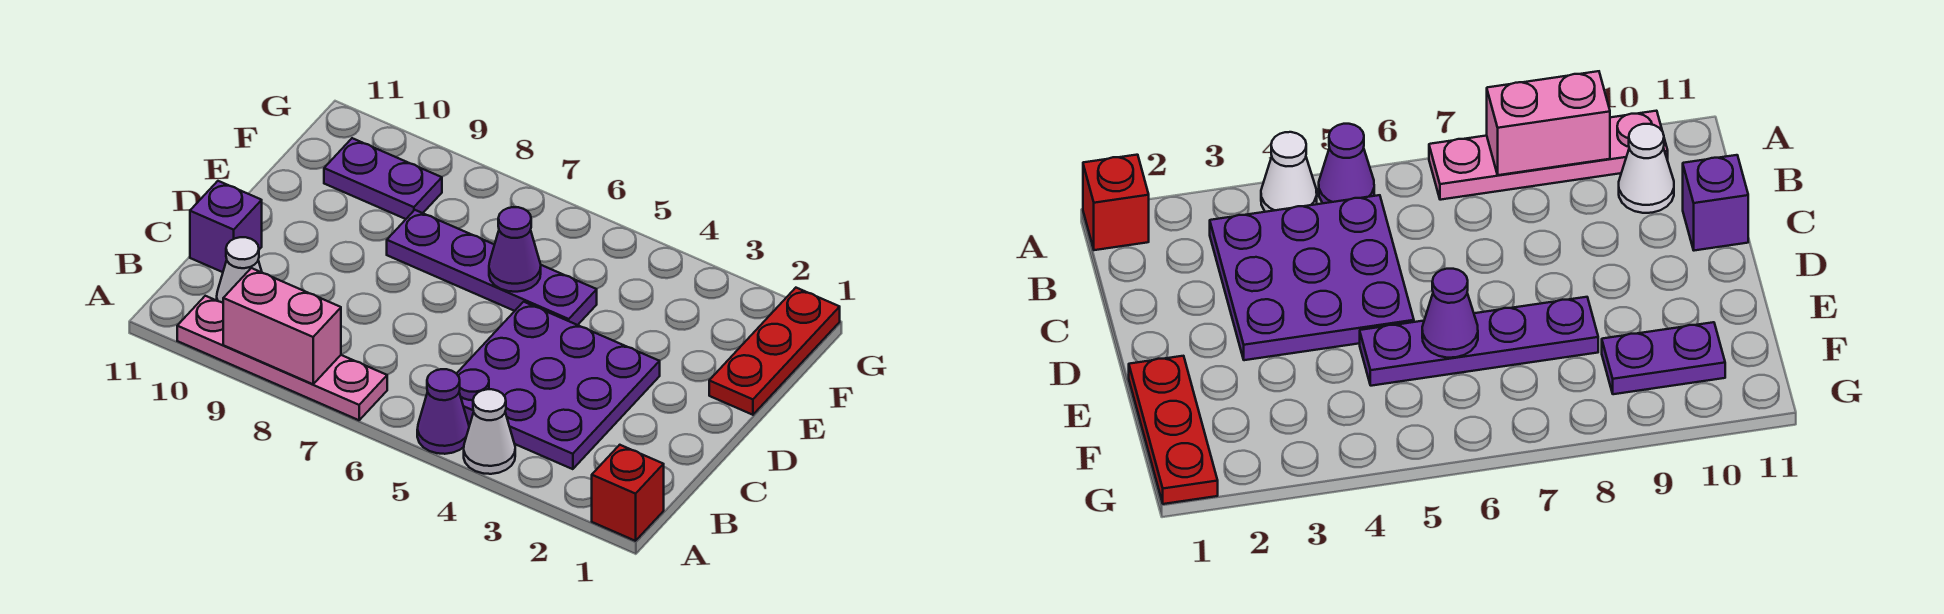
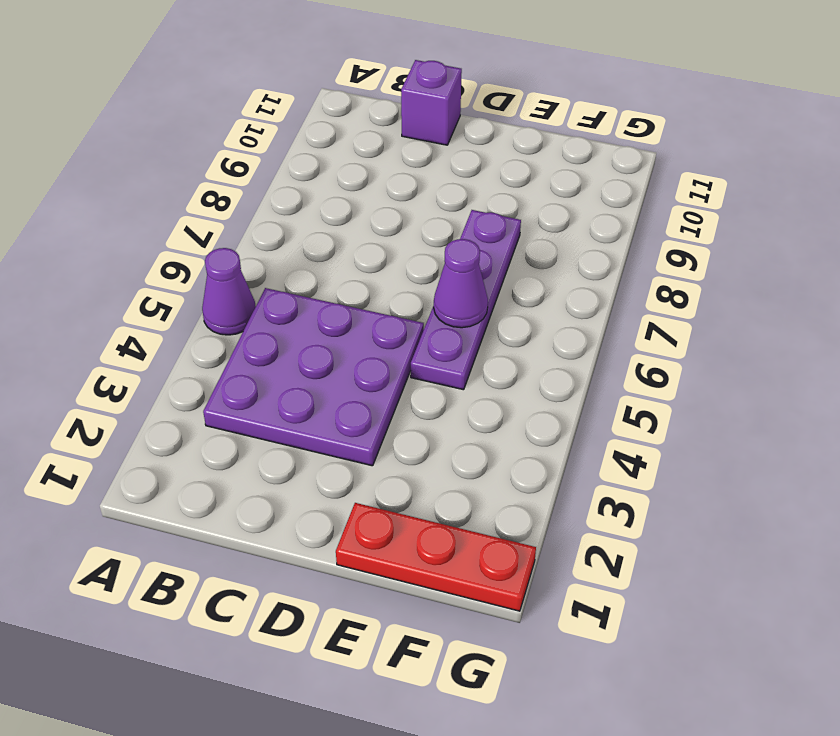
none -> red brick A1 level 1
none -> white cone A4 level 1
none -> pink plate A7:A10 level 1

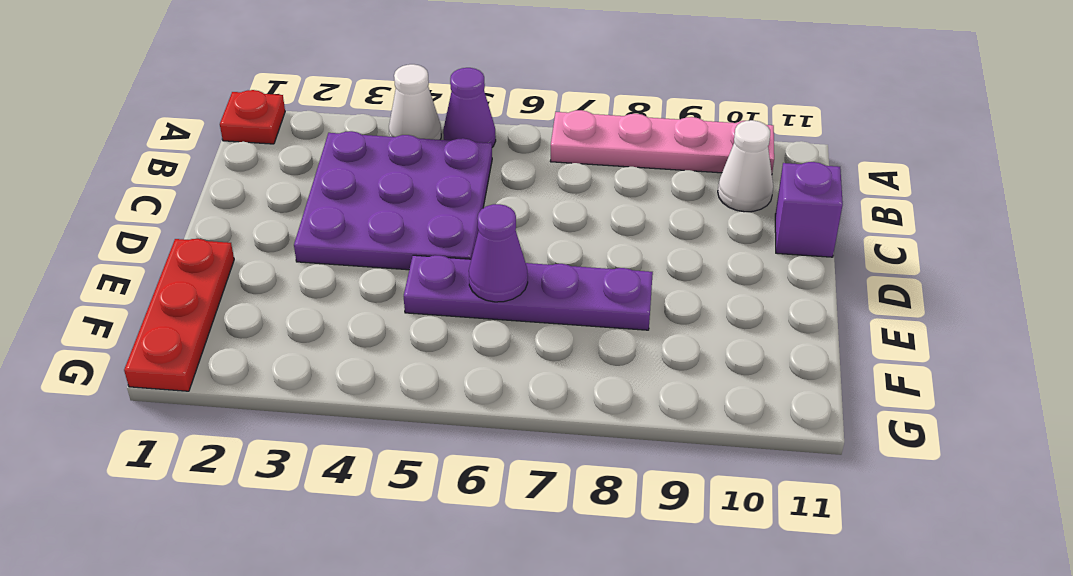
red plate A1 level 1 -> red brick A1 level 1
none -> purple plate F9:F10 level 1
none -> pink brick A8:A9 level 2

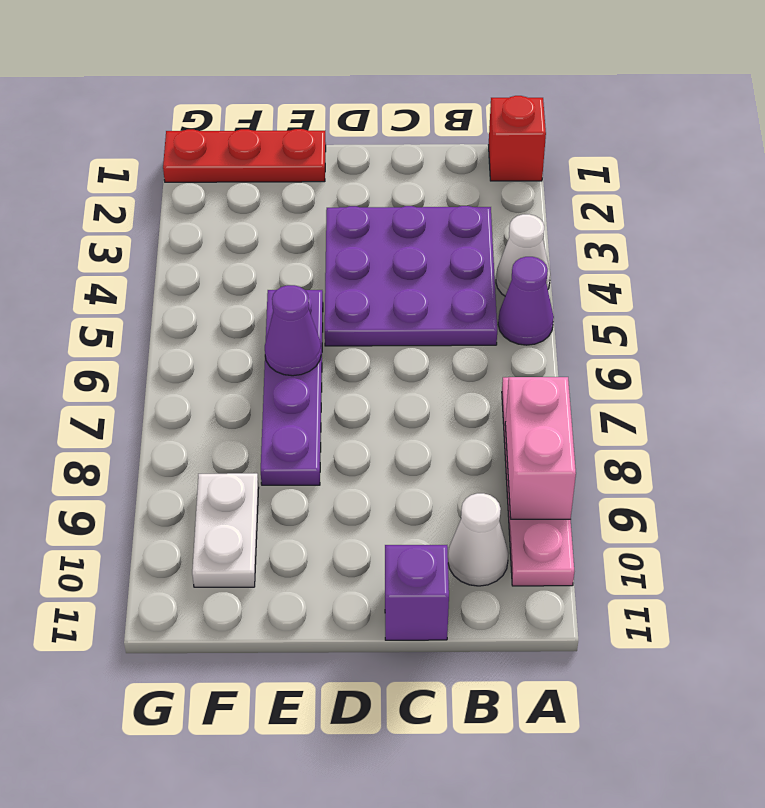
white plate F9:F10 level 1 -> purple plate F9:F10 level 1

